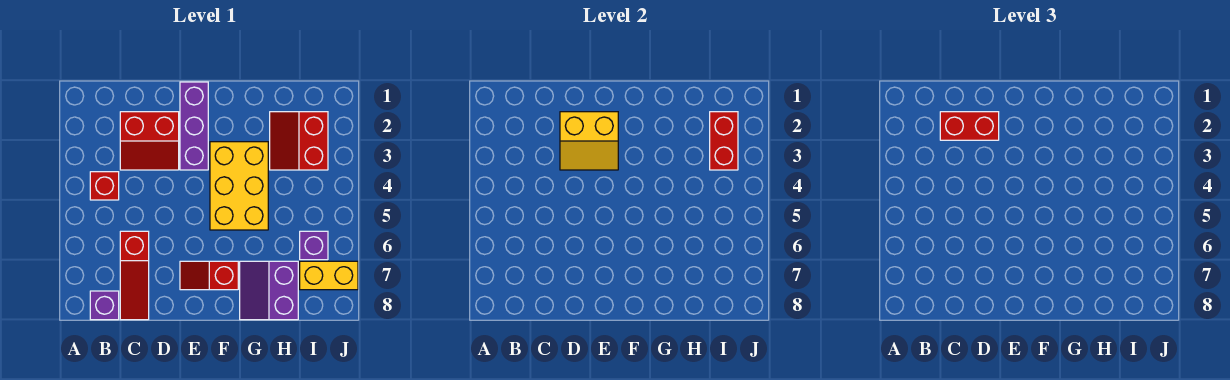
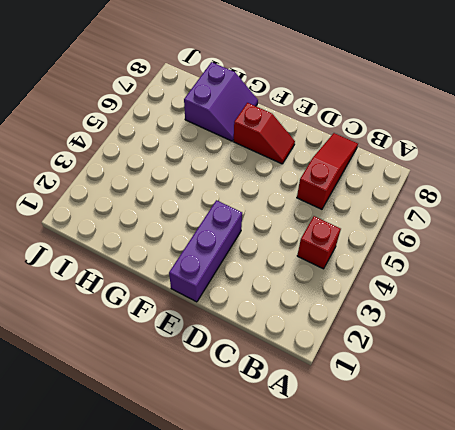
none -> purple brick B8 level 1
none -> red slope C2:D3 level 1 top 2
none -> yellow brick F3:G5 level 1

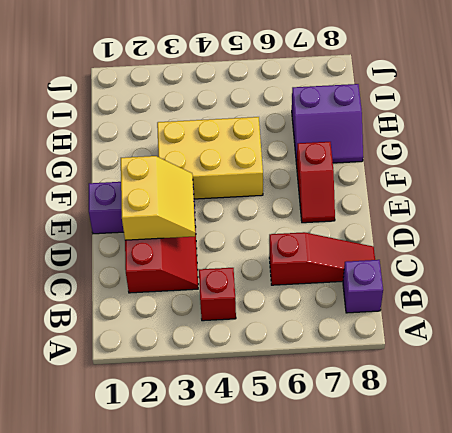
none -> red slope H2:I3 level 1 top I
none -> purple brick I6 level 1
none -> yellow brick I7:J7 level 1

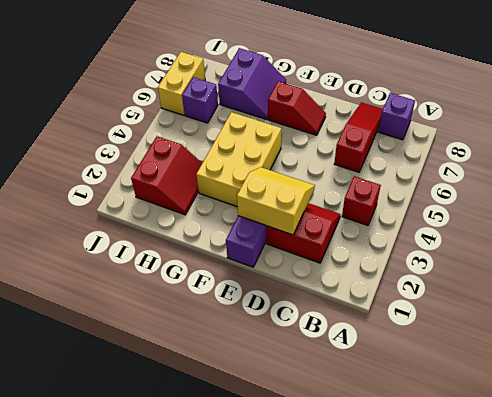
yellow brick J6:J7 level 1 -> yellow brick I7:J7 level 1
none -> red brick I2:I3 level 2
none -> red brick C2:D2 level 3

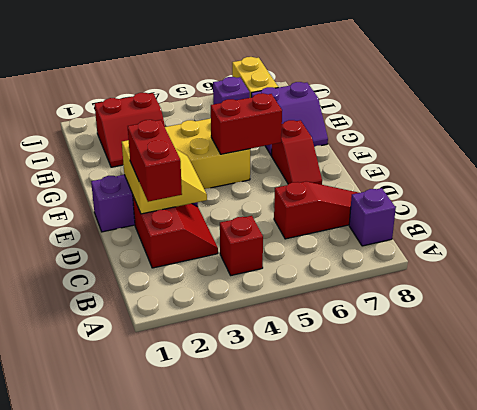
red brick F5:F6 level 2 -> red brick I2:I3 level 2

